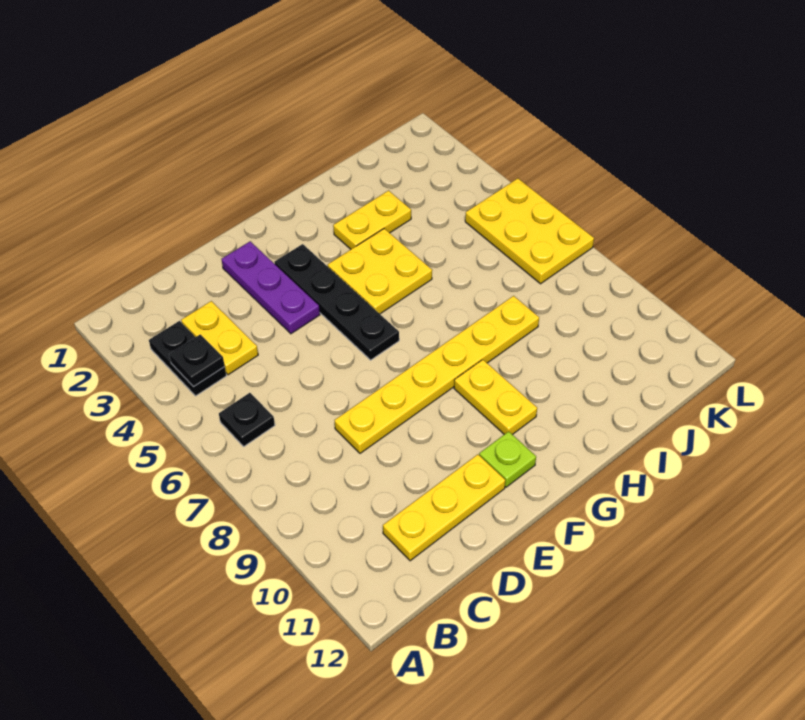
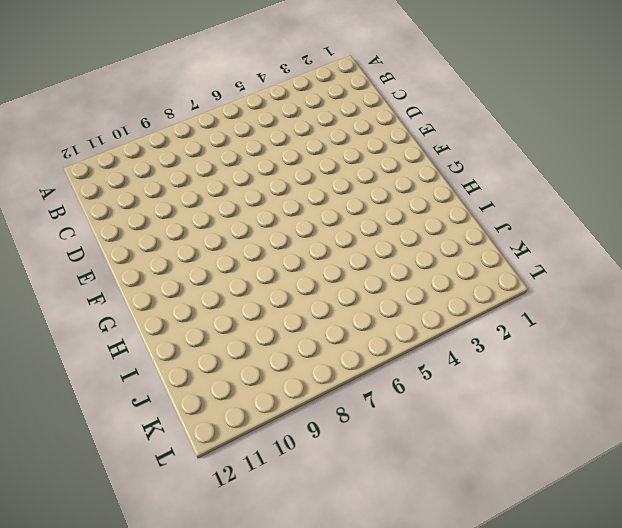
none -> black plate B3:B4 level 1
none -> black plate B6 level 1
none -> yellow plate C3:C4 level 1

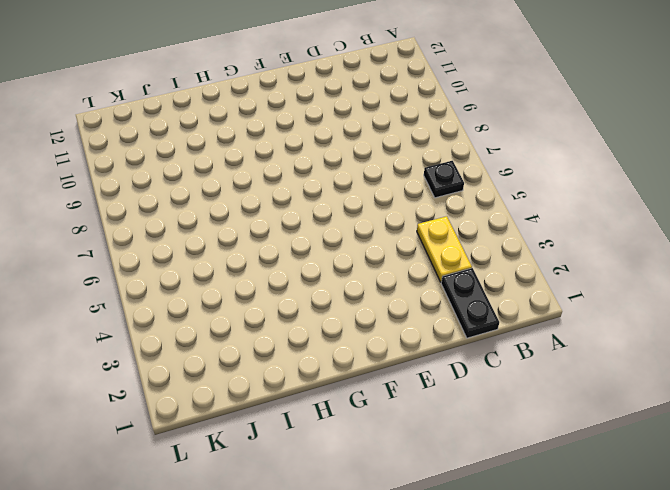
black plate C1:C2 level 1 -> black plate B3:B4 level 1
none -> yellow plate C11:E11 level 1
none -> yellow plate D8:I8 level 1
none -> purple plate E2:E4 level 1

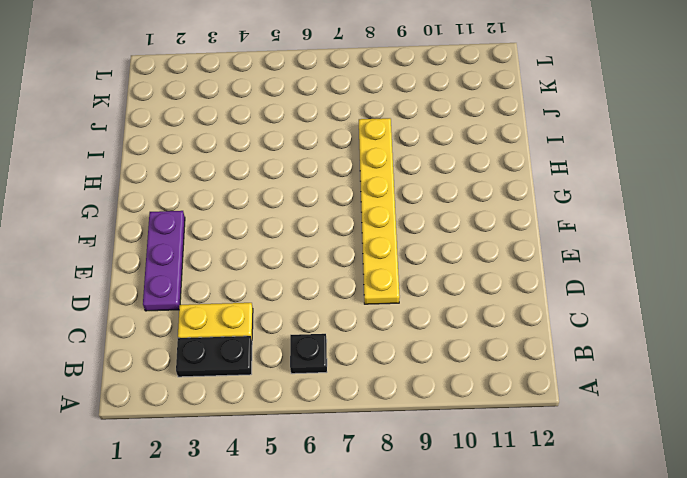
purple plate D2:F2 level 1 -> purple plate E2:E4 level 1
none -> yellow plate C11:E11 level 1
none -> black plate F3:F6 level 1
none -> lime plate F11 level 1

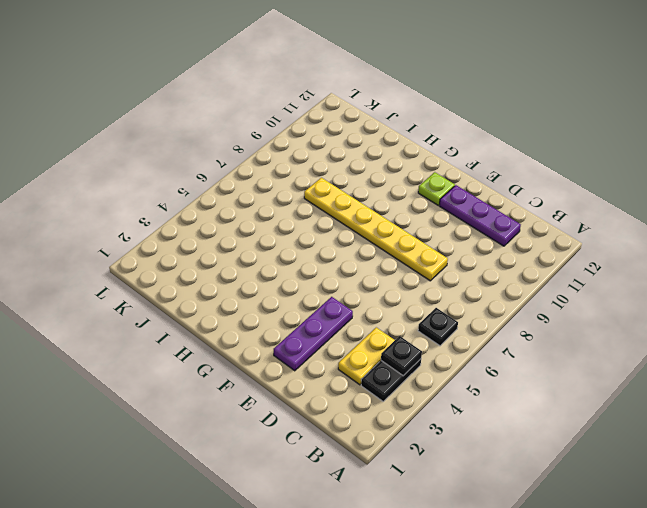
purple plate C11:E11 level 1 -> yellow plate C11:E11 level 1
none -> black plate F3:F6 level 1
none -> yellow plate G4:H5 level 1
none -> yellow plate G9:G10 level 1

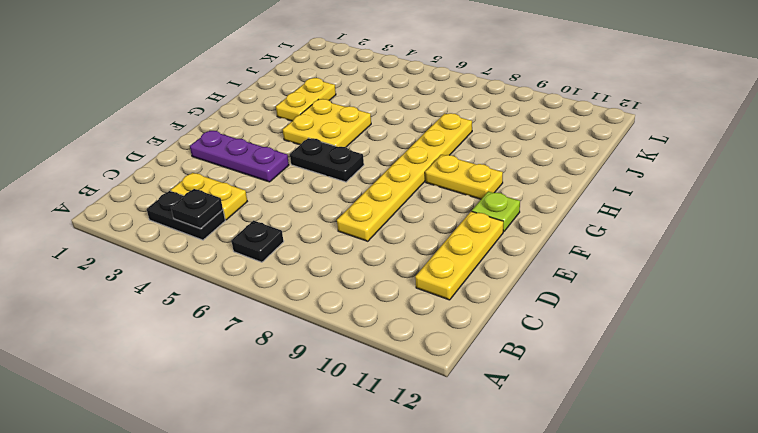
black plate F5:F6 level 1 -> black plate F3:F6 level 1
none -> yellow plate K5:L7 level 1

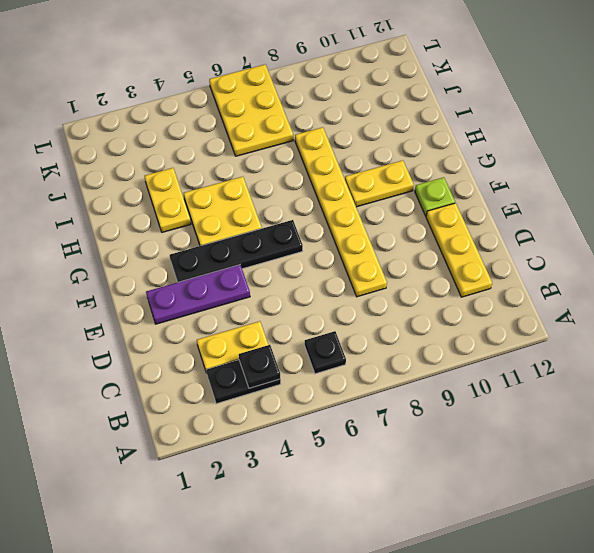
yellow plate J6:L7 level 1 -> yellow plate K5:L7 level 1

